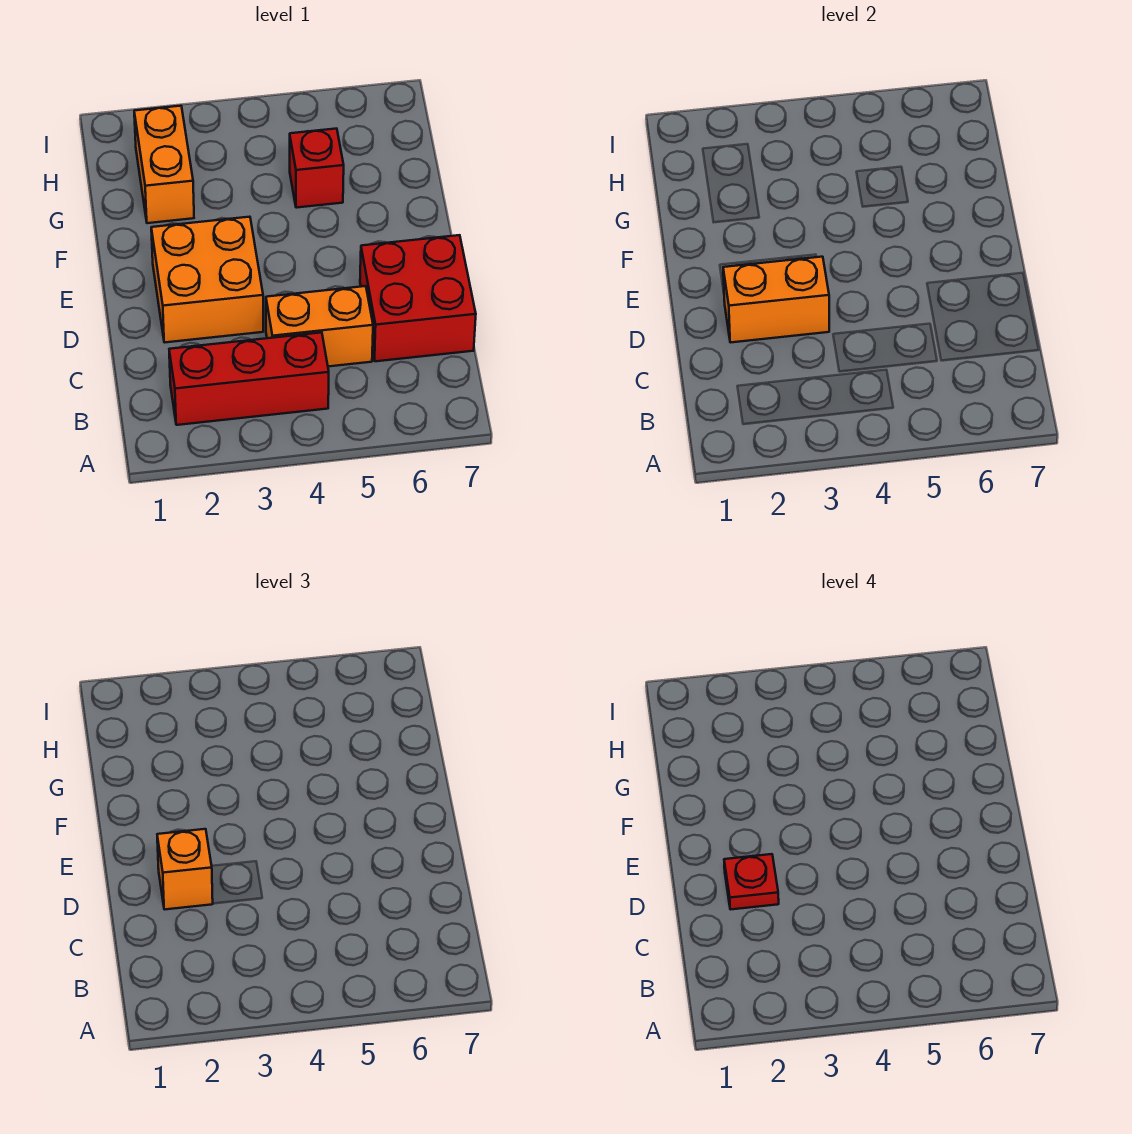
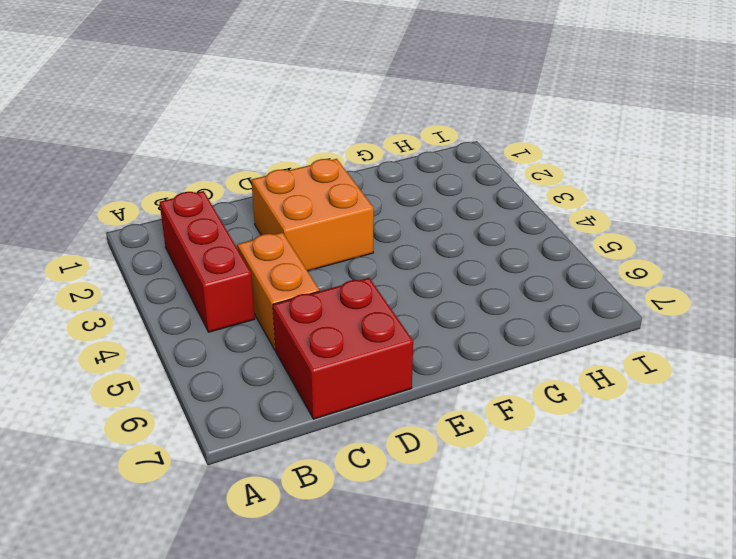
none -> orange brick G2:H2 level 1
none -> red brick G5 level 1

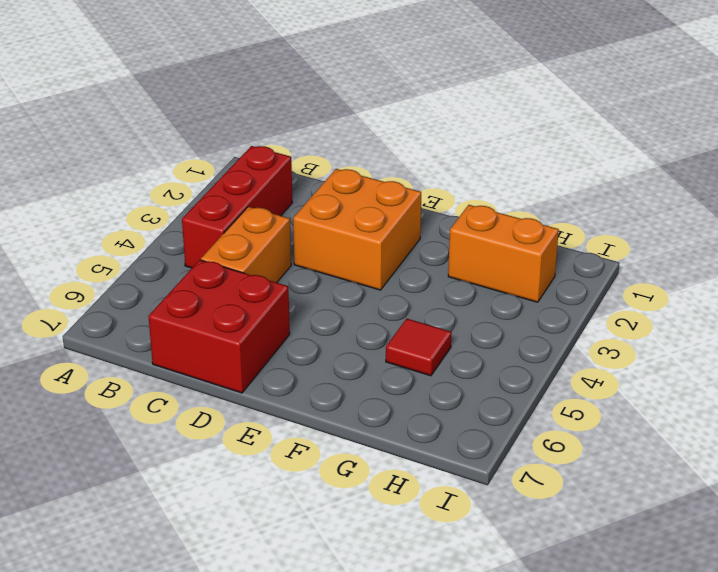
red tile G5 level 1 -> red brick G5 level 1
none -> orange brick D2:D3 level 2
none -> orange brick D2 level 3

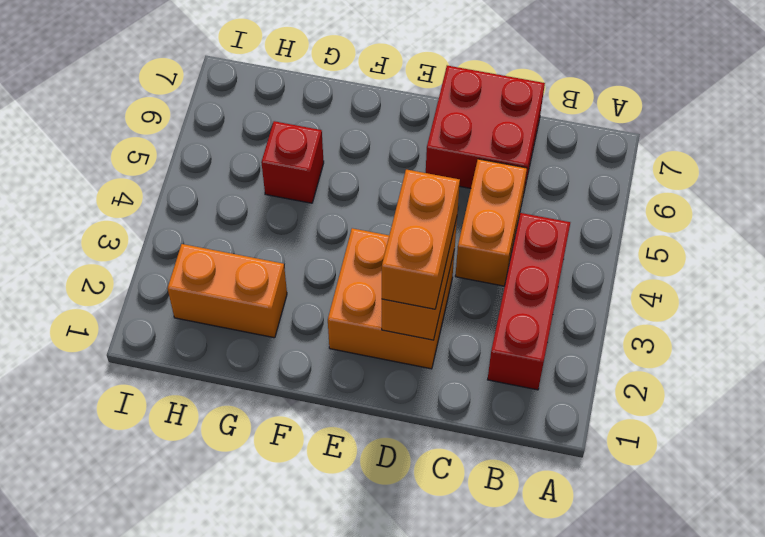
orange brick D2:D3 level 3 -> orange brick D2 level 3
none -> red plate D2 level 4

